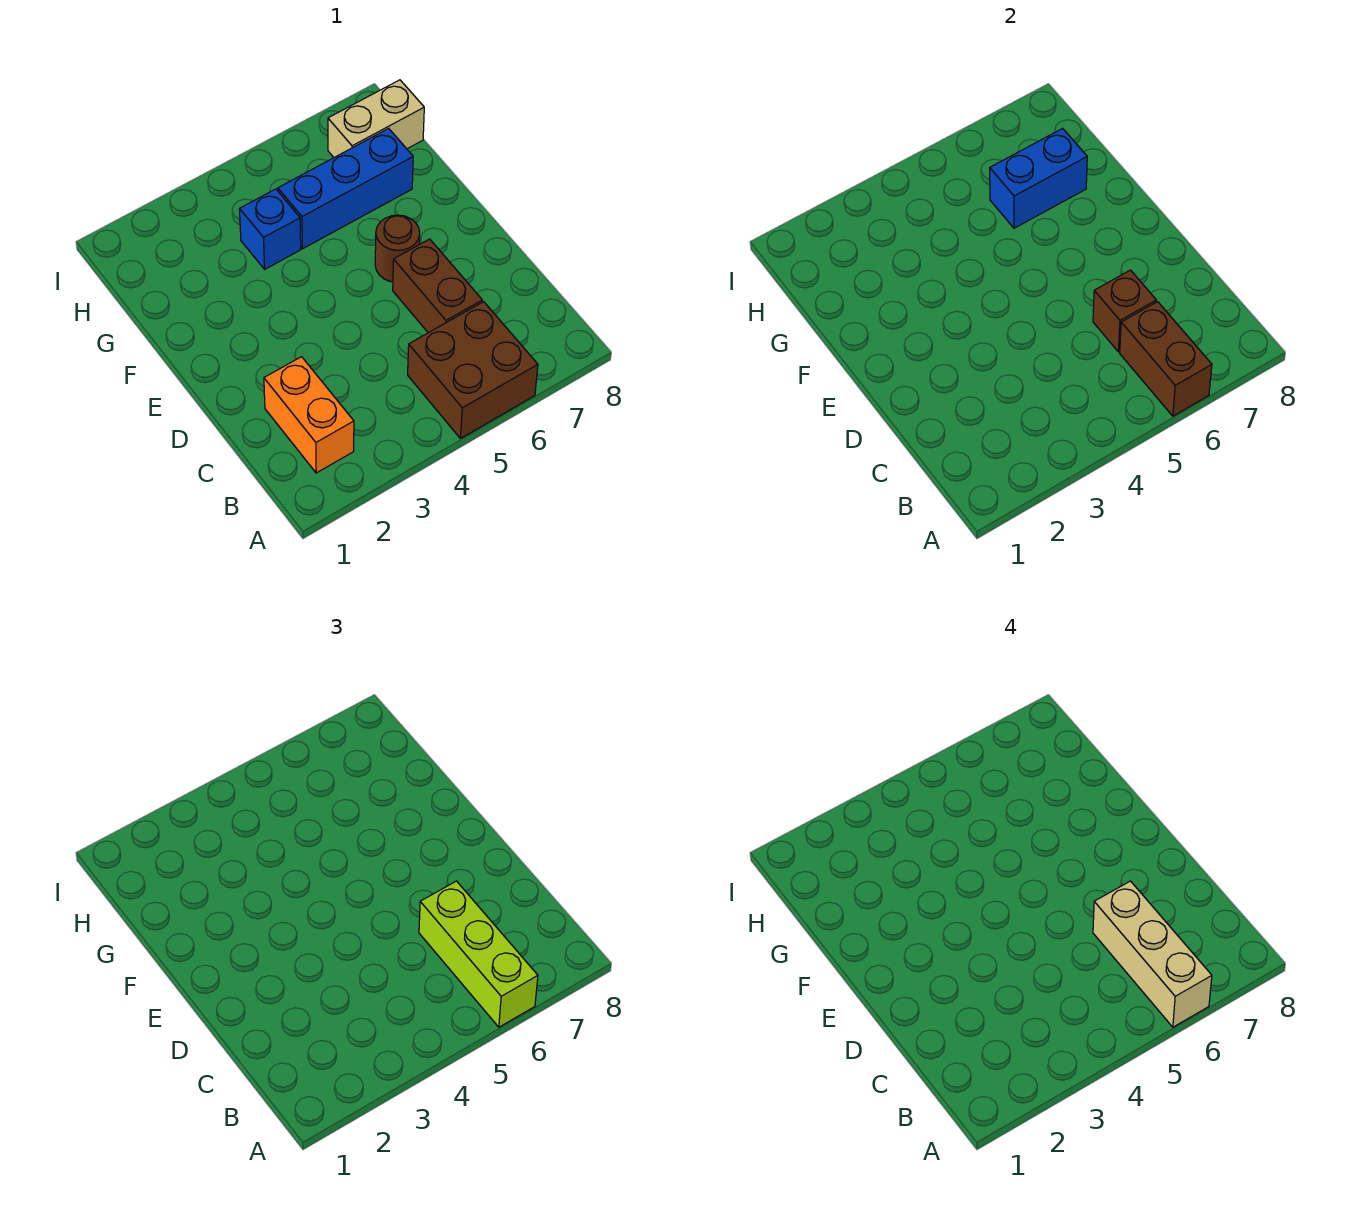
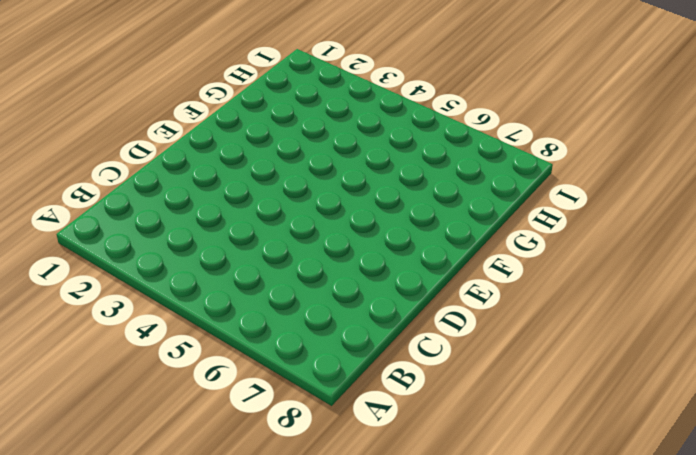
none -> brown brick A5:B6 level 1
none -> orange brick B2:C2 level 1
none -> brown brick C6:D6 level 1

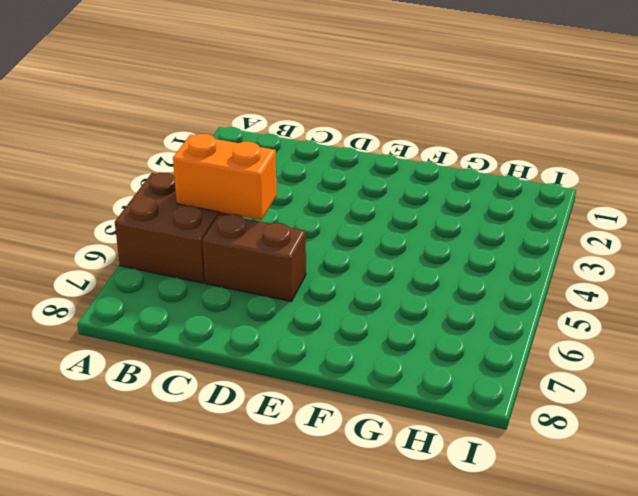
orange brick B5:C5 level 2 -> orange brick B2:C2 level 1
none -> brown round brick E6 level 1
none -> blue brick G4 level 1
none -> blue brick G5:G7 level 1

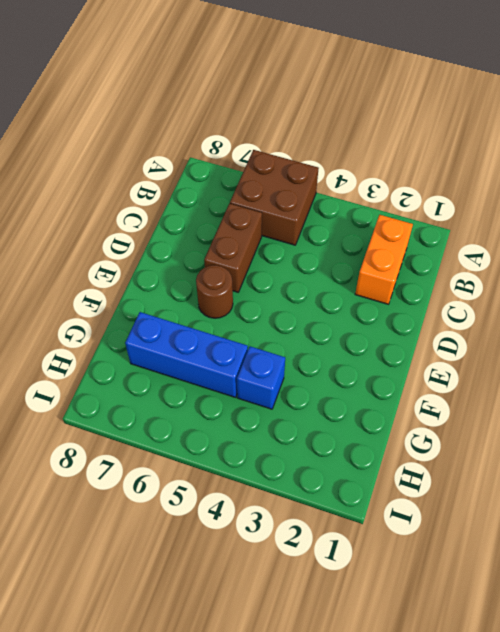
none -> tan brick H7:H8 level 1
none -> brown brick A6:B6 level 2
none -> brown brick C6 level 2

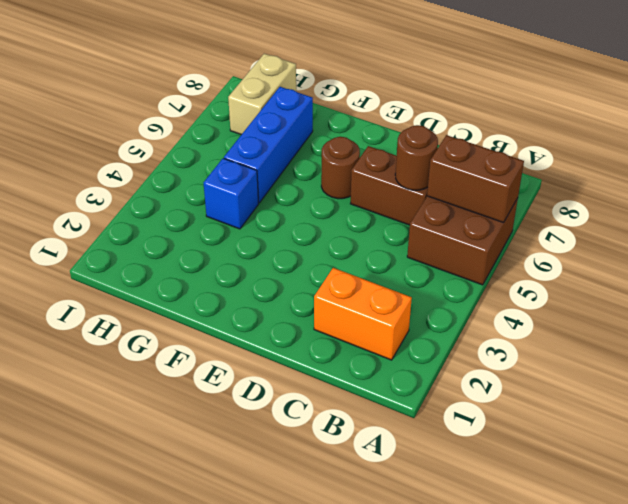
brown round brick C6 level 2 -> brown brick C6 level 2
none -> blue brick G6:G7 level 2
none -> lime brick A6:C6 level 3
none -> tan brick A6:C6 level 4

